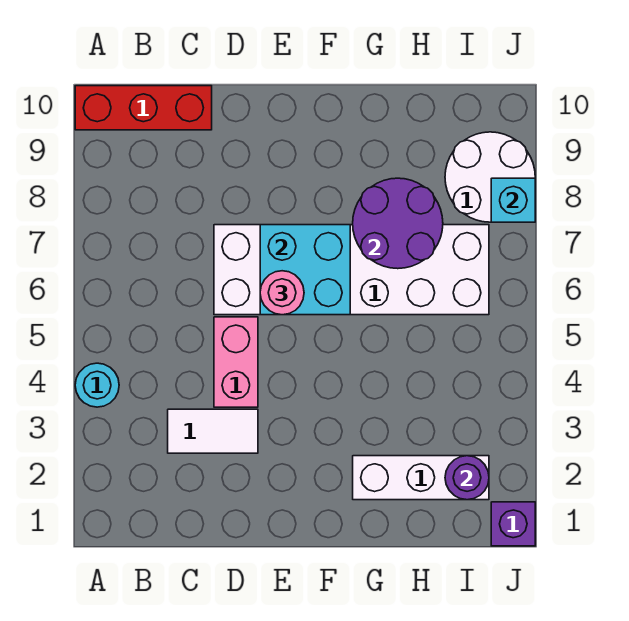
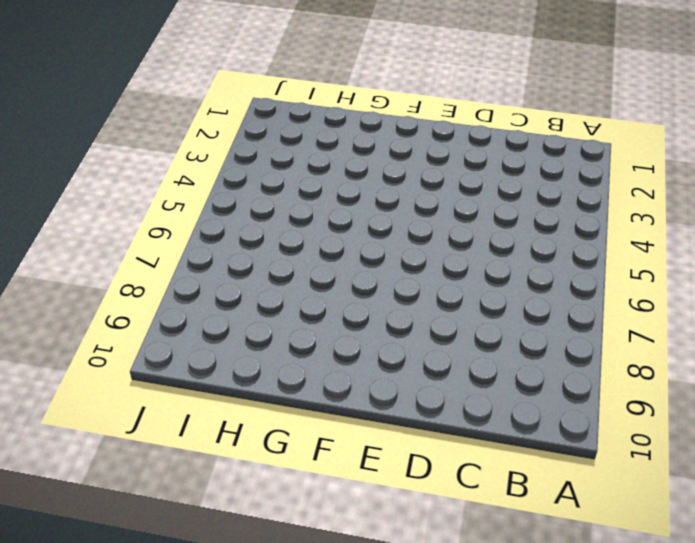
none -> cyan round brick A4 level 1
none -> red brick A10:C10 level 1
none -> white tile C3:D3 level 1

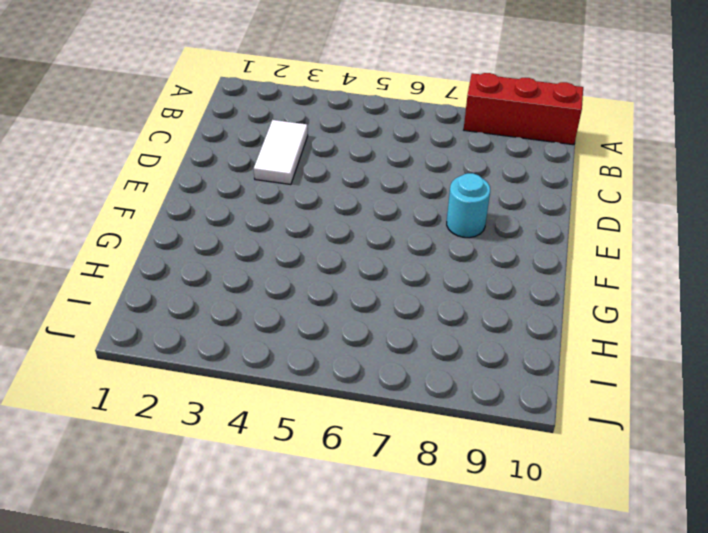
red brick A8:A10 level 1 -> red brick A10:C10 level 1
cyan round brick E8 level 1 -> cyan round brick A4 level 1
none -> pink brick D4:D5 level 1
none -> white brick D6:I7 level 1
none -> white brick G2:I2 level 1

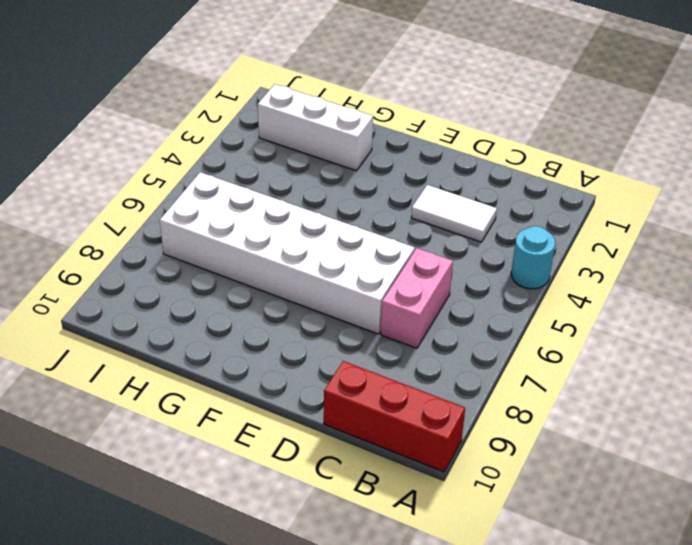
pink brick C6:C7 level 1 -> pink brick D4:D5 level 1
none -> white round brick I8:J9 level 1
none -> purple brick J1 level 1
none -> cyan brick E6:F7 level 2

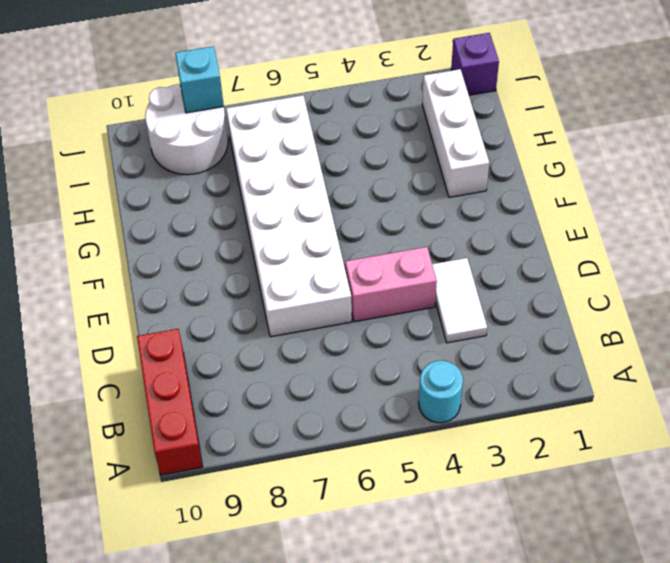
none -> cyan brick E6:F7 level 2
none -> purple round brick G7:H8 level 2
none -> purple round brick I2 level 2

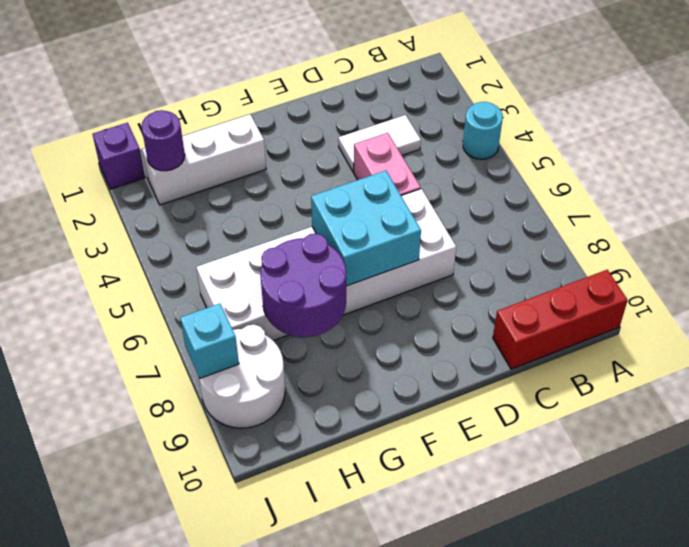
none -> pink round brick E6 level 3

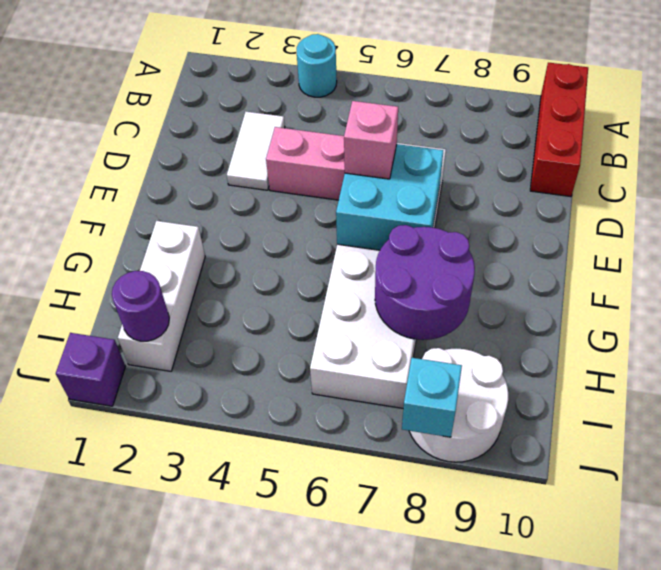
pink brick E6 level 3 -> pink round brick E6 level 3

